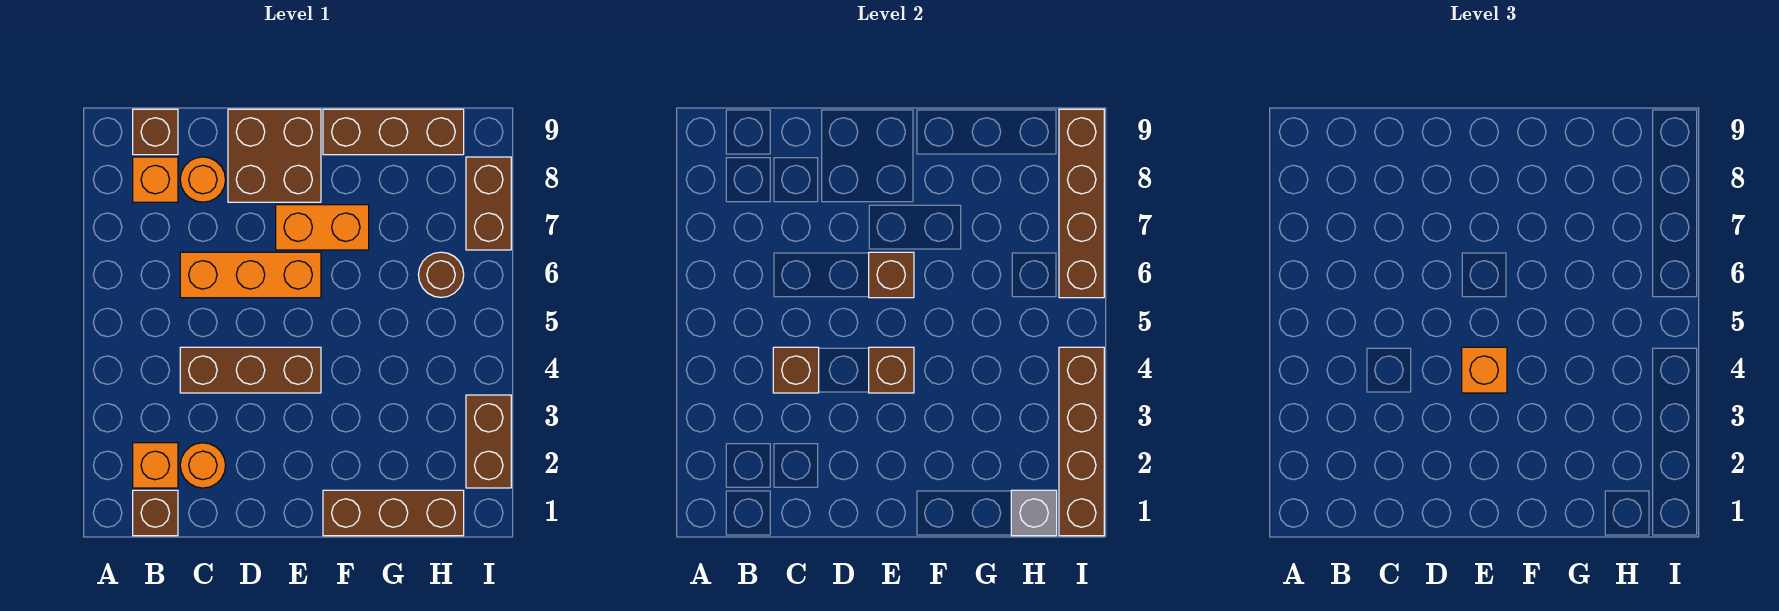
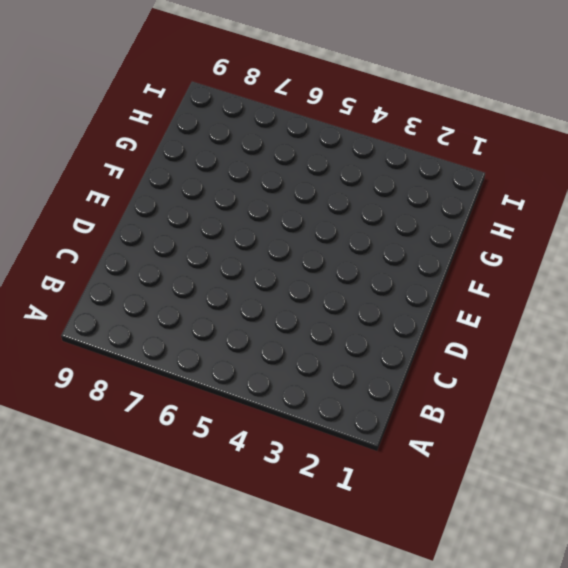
none -> brown brick B1 level 1
none -> orange brick B2 level 1
none -> orange brick B8 level 1

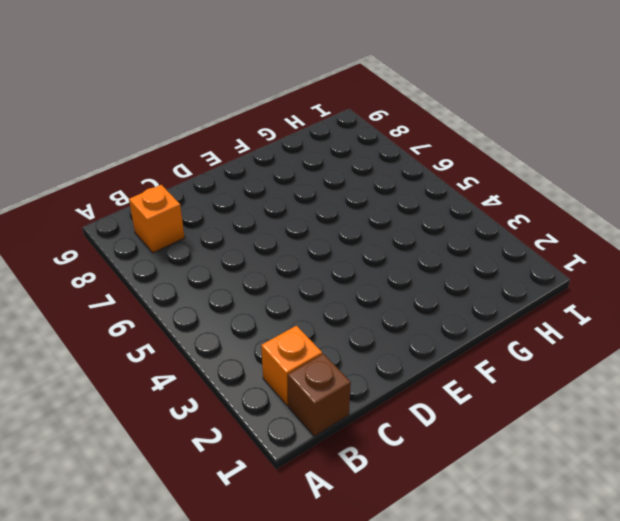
none -> brown brick B9 level 1
none -> orange round brick C2 level 1
none -> brown brick C4:E4 level 1

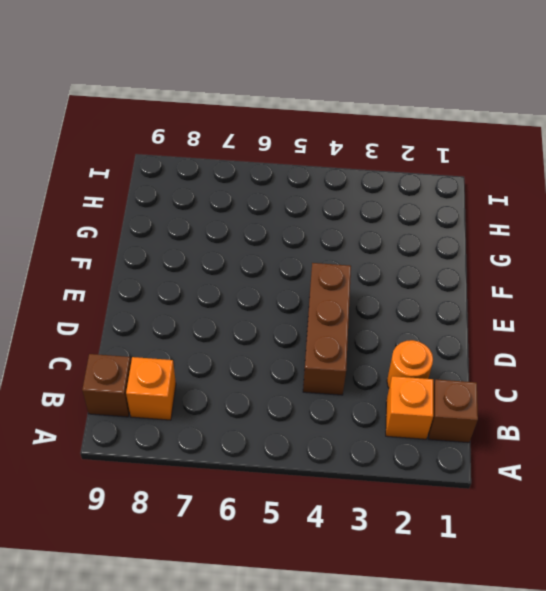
none -> orange brick C6:E6 level 1
none -> orange round brick C8 level 1
none -> brown brick D8:E9 level 1

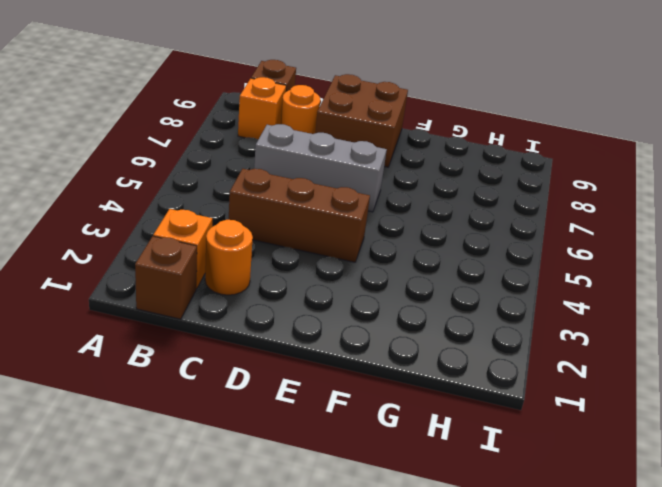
grey brick C6:E6 level 1 -> orange brick C6:E6 level 1
none -> orange brick E7:F7 level 1
none -> brown brick F1:H1 level 1
none -> brown brick F9:H9 level 1

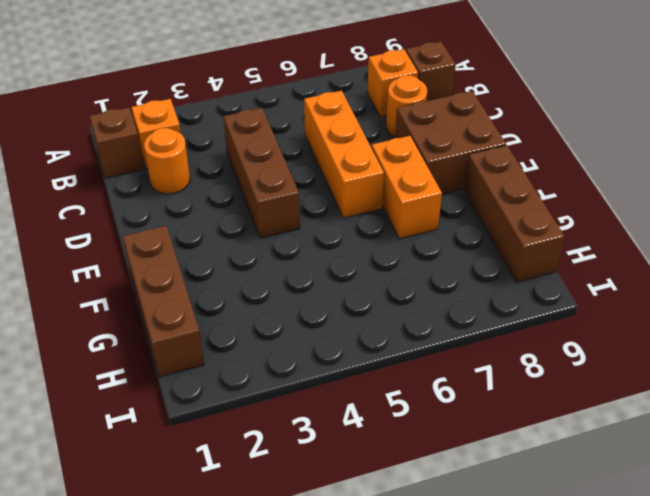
none -> brown round brick H6 level 1
none -> brown brick I2:I3 level 1
none -> brown brick I7:I8 level 1

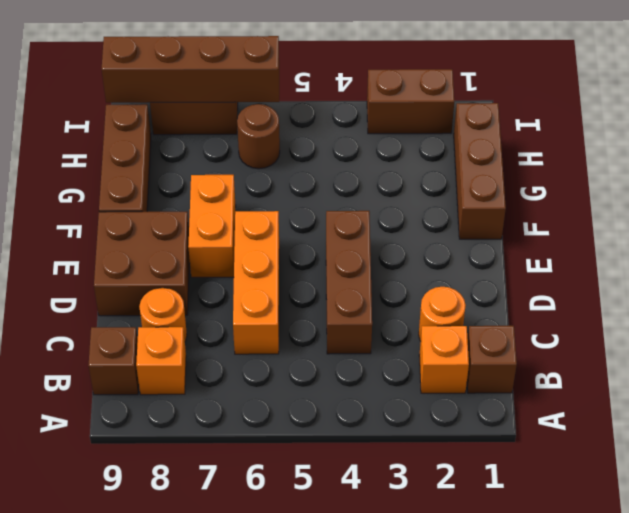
none -> brown brick C4 level 2
none -> brown brick E4 level 2
none -> brown brick E6 level 2

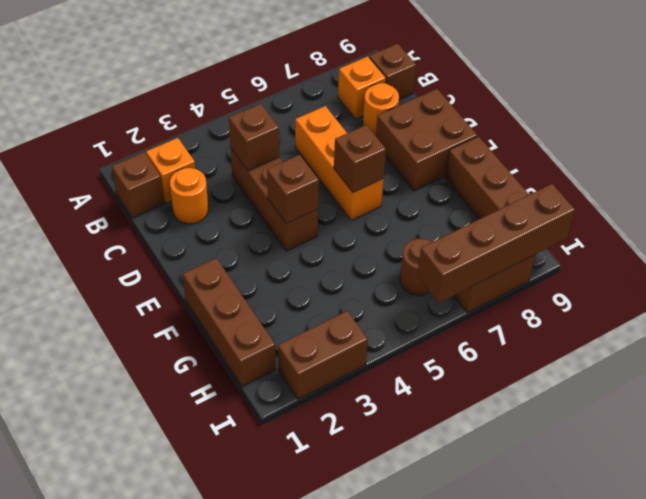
none -> orange brick E7:F7 level 1
none -> grey brick H1 level 2
none -> brown brick I1:I4 level 2

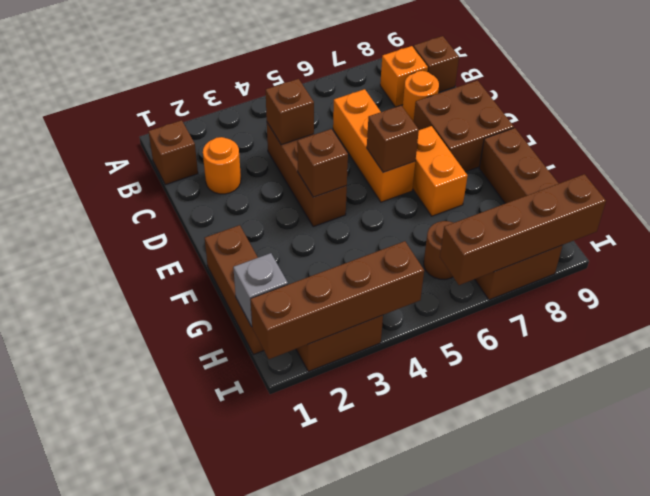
none -> orange brick B2 level 1
none -> orange brick E4 level 3

